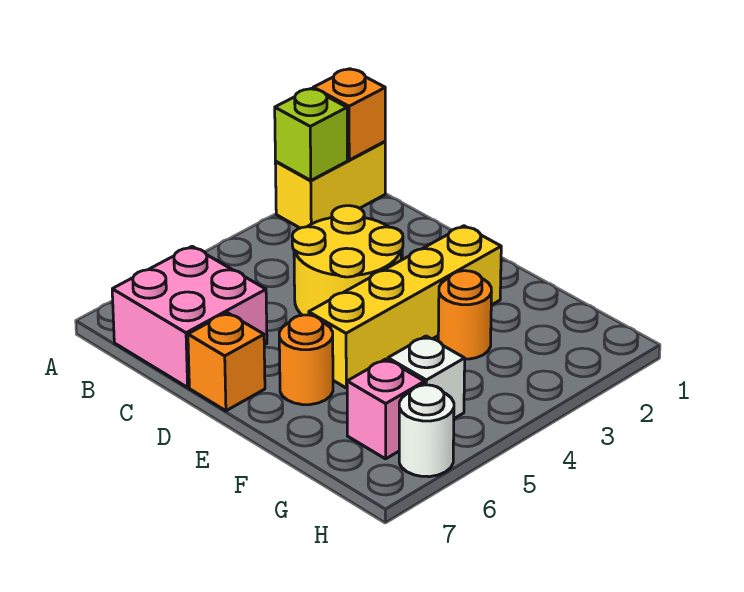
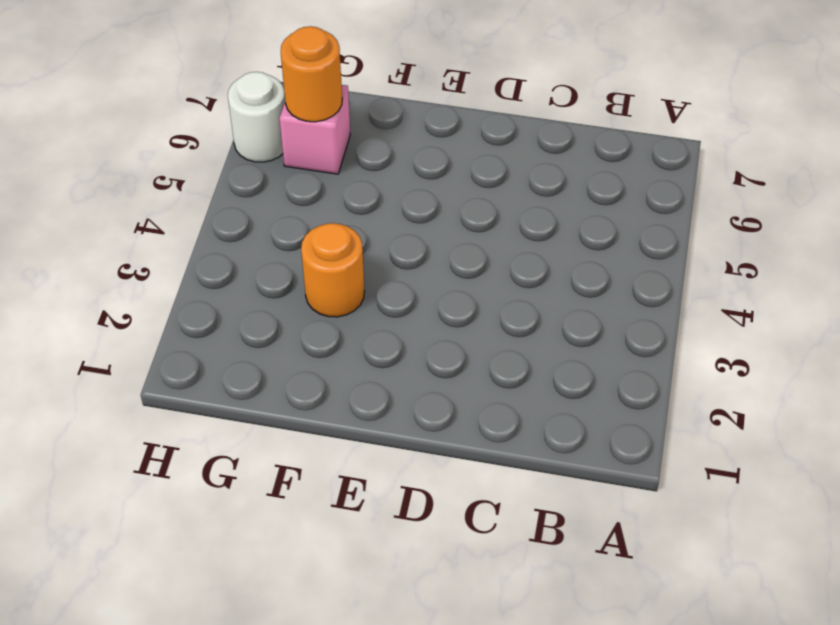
orange round brick G6 level 2 -> orange round brick E6 level 1
none -> yellow brick A1:A2 level 1
none -> pink brick B6:C7 level 1
none -> yellow round brick C3:D4 level 1

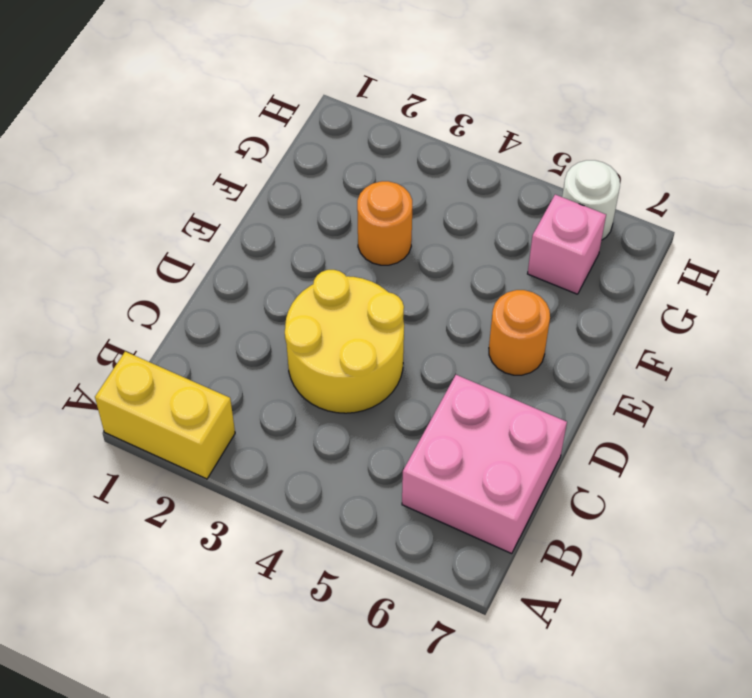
none -> orange brick D7 level 1
none -> yellow brick E2:E5 level 1
none -> white brick G5 level 1

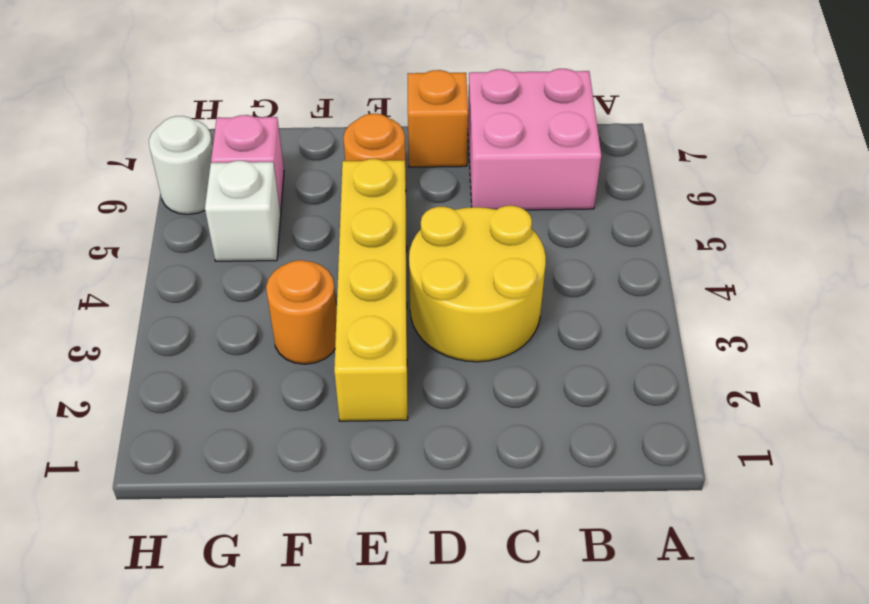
none -> yellow brick A1:A2 level 1
none -> orange brick A1 level 2
none -> lime brick A2 level 2

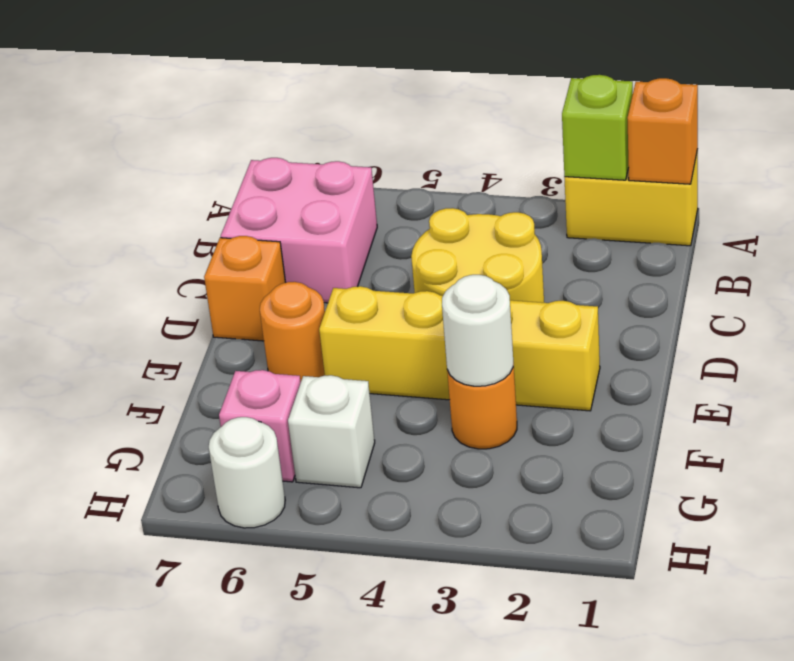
white round brick F3 level 2 -> none

